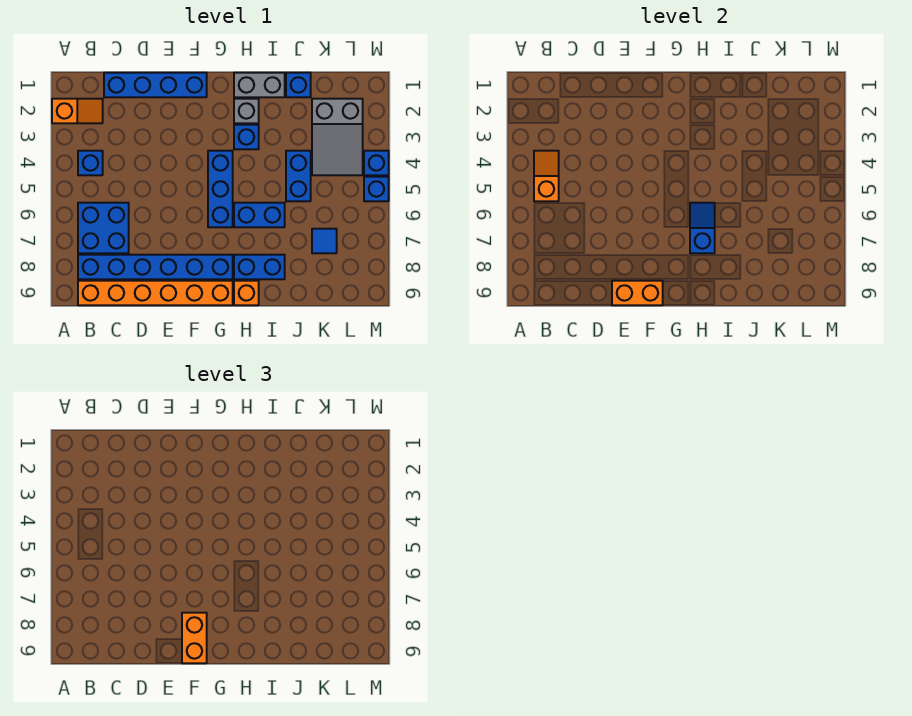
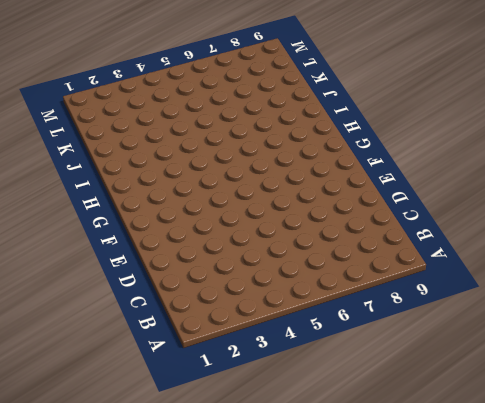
none -> orange slope A2:B2 level 1 top A
none -> blue brick B4 level 1
none -> blue brick B6:C7 level 1

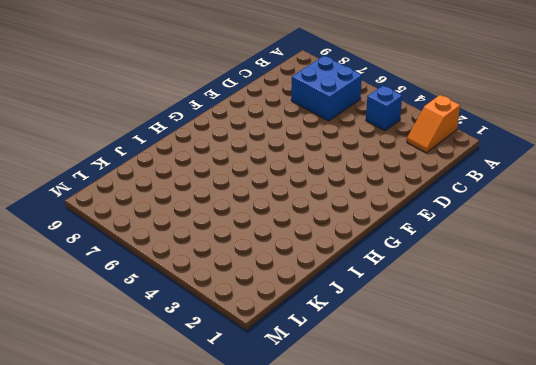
none -> blue brick B8:G8 level 1
none -> orange brick B9:G9 level 1
none -> blue brick C1:F1 level 1

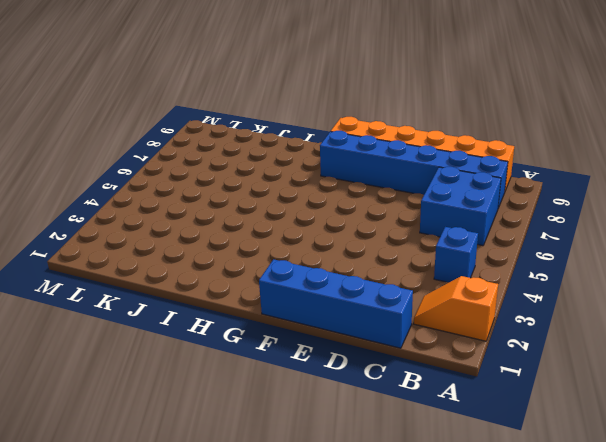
none -> blue brick G4:G6 level 1
none -> grey brick H1:I1 level 1
none -> grey brick H2 level 1

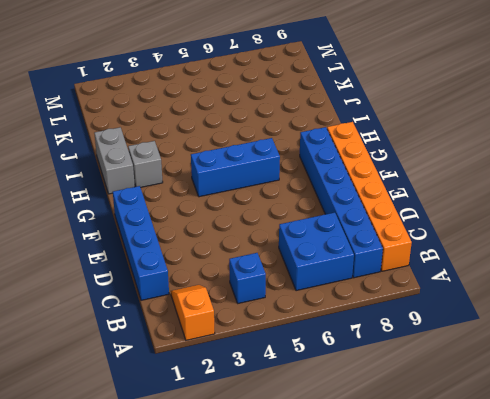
none -> blue brick H3 level 1
none -> blue brick H6:I6 level 1
none -> blue brick H8:I8 level 1

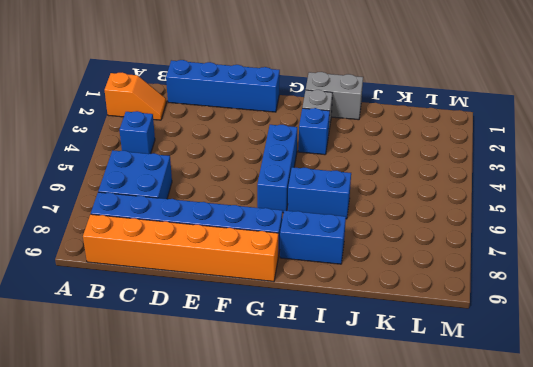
none -> orange brick H9 level 1
none -> blue brick J1 level 1
none -> blue brick J4:J5 level 1

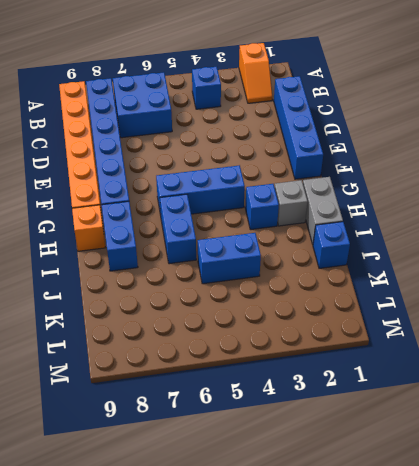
none -> grey slope K2:L4 level 1 top 2
none -> blue tile K7 level 1
none -> blue brick M4 level 1

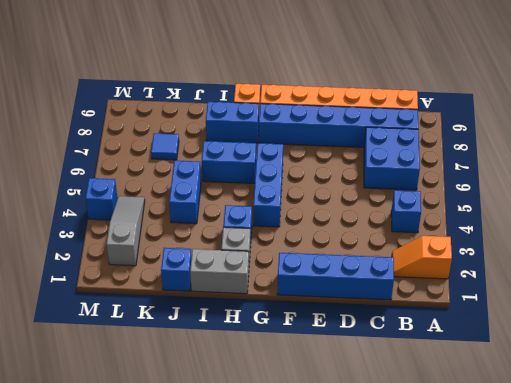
grey slope L2:L4 level 1 top 2 -> grey slope K2:L4 level 1 top 2
none -> blue brick M5 level 1
none -> orange slope B4:B5 level 2 top 5
none -> orange brick E9:F9 level 2

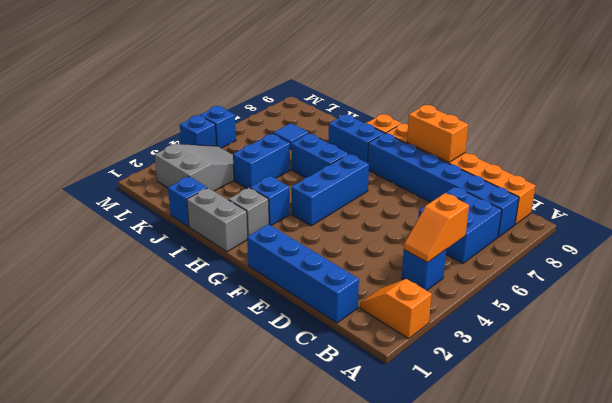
none -> blue slope H6:H7 level 2 top 7
none -> orange brick F8:F9 level 3

